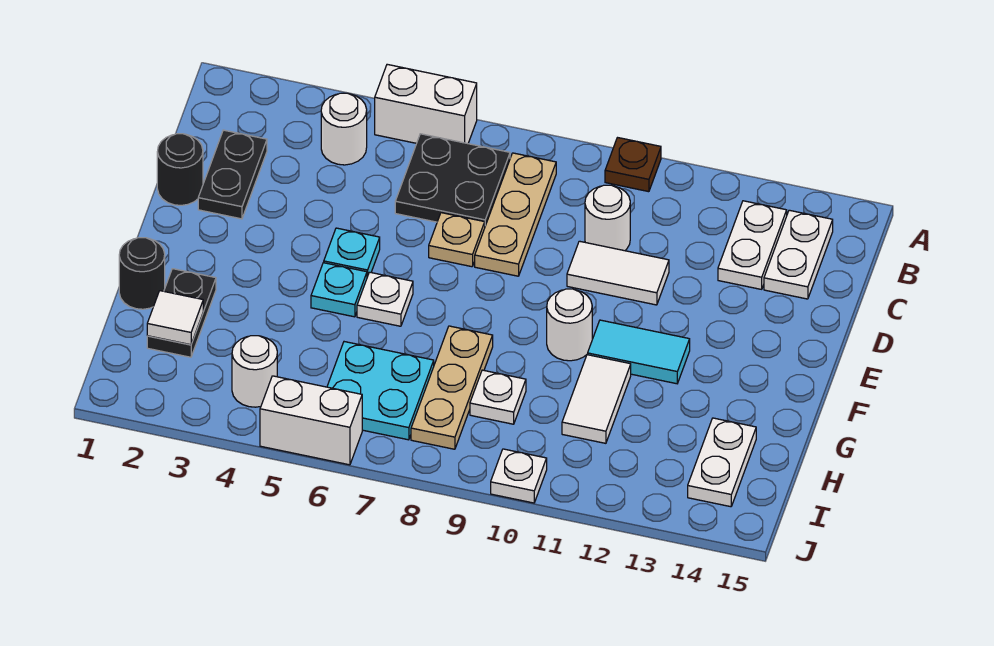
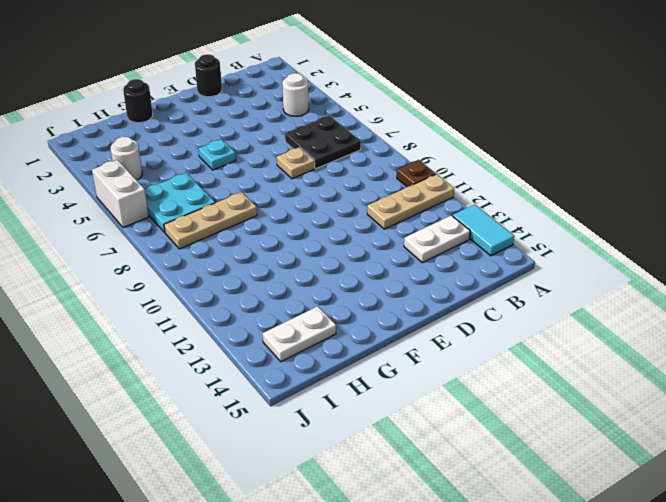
tan plate A11:C11 level 1 -> tan plate B8:D8 level 1
cyan tile A13:A14 level 1 -> cyan tile F11:F12 level 1
none -> white brick A5:A6 level 1
none -> white plate B14:C14 level 1
none -> black plate C2:D2 level 1

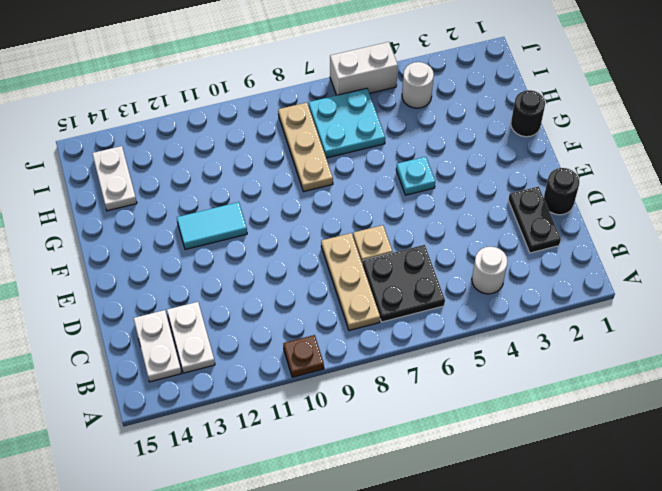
none -> white brick A5:A6 level 1
none -> white round brick C10 level 1
none -> white tile D10:D11 level 1

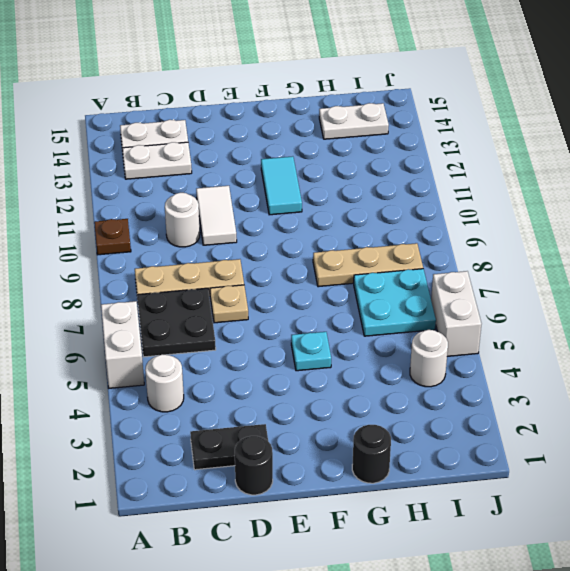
none -> cyan plate E5 level 1
none -> white plate F6 level 1
none -> white round brick F10 level 1

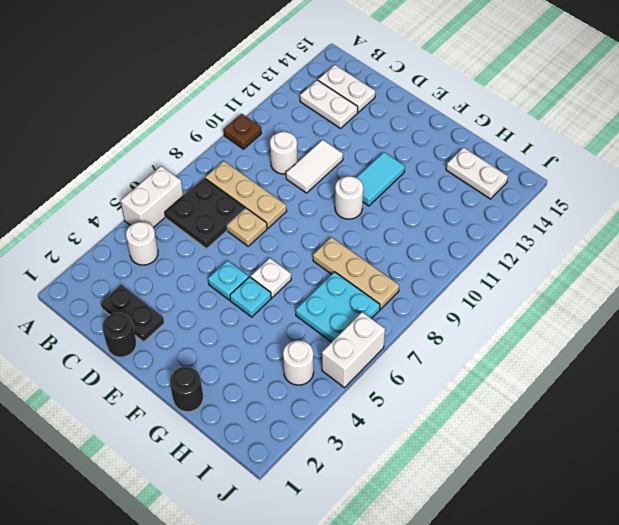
none -> black plate G2:H2 level 1
none -> white tile G11:H11 level 1
none -> white plate H9 level 1

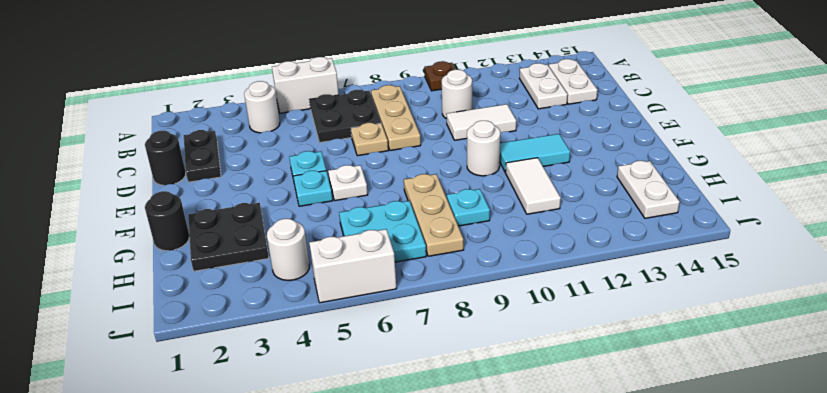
black plate G2:H3 level 1 -> black plate G2:H2 level 1
cyan plate H9 level 1 -> white plate H9 level 1
none -> white plate J10 level 1
none -> white tile H2 level 2

